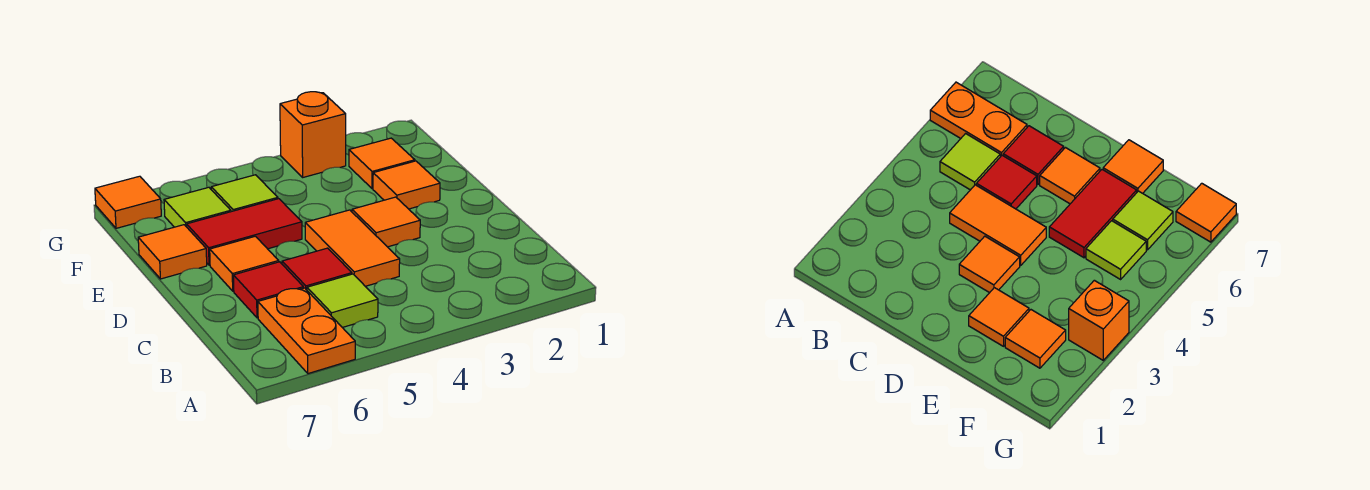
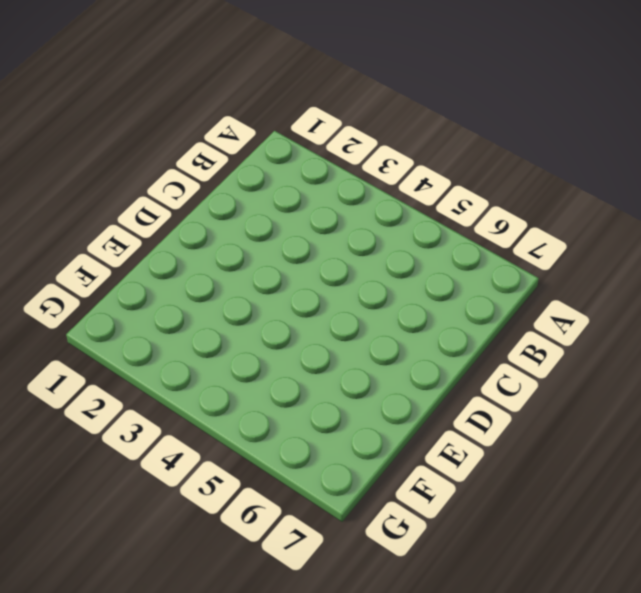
none -> orange plate A6:B6 level 1
none -> lime tile B5 level 1
none -> orange tile C4:D4 level 1

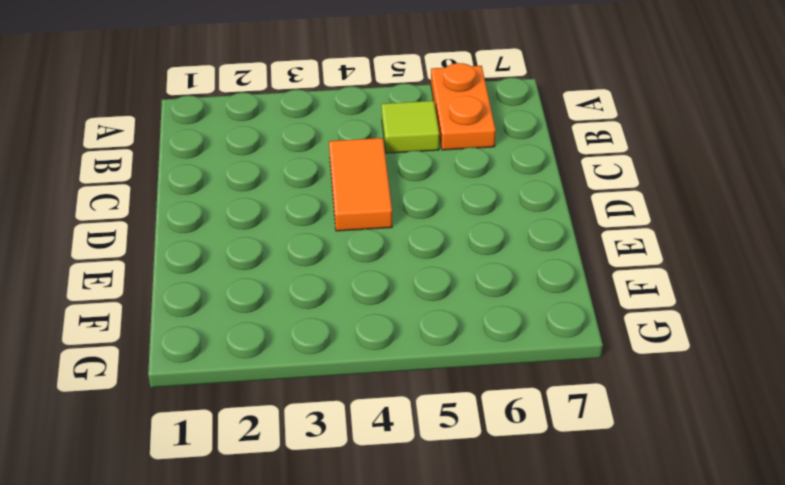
none -> red tile C5 level 1
none -> red tile C6 level 1
none -> orange tile D3 level 1

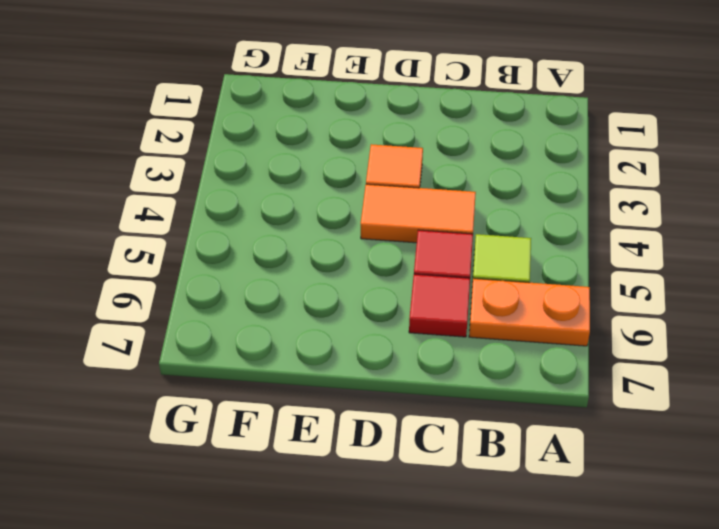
none -> orange tile D6 level 1
none -> orange tile E2 level 1
none -> red tile E5:E6 level 1

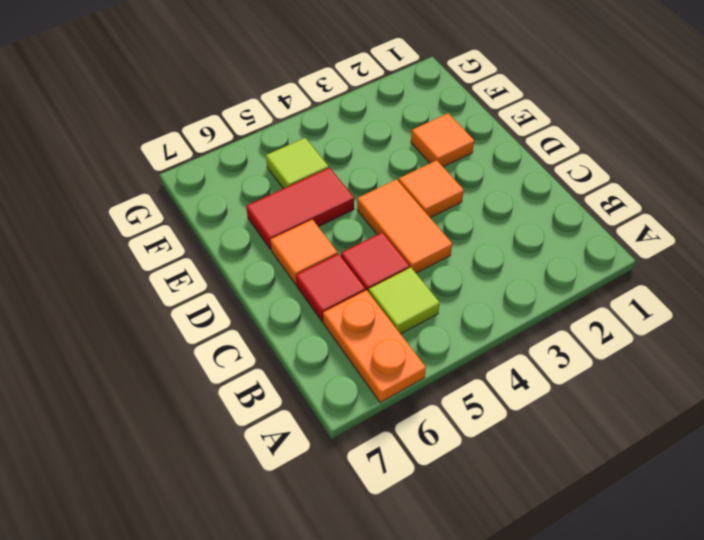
none -> orange tile E7 level 1
none -> orange tile F2 level 1
none -> lime tile F6 level 1

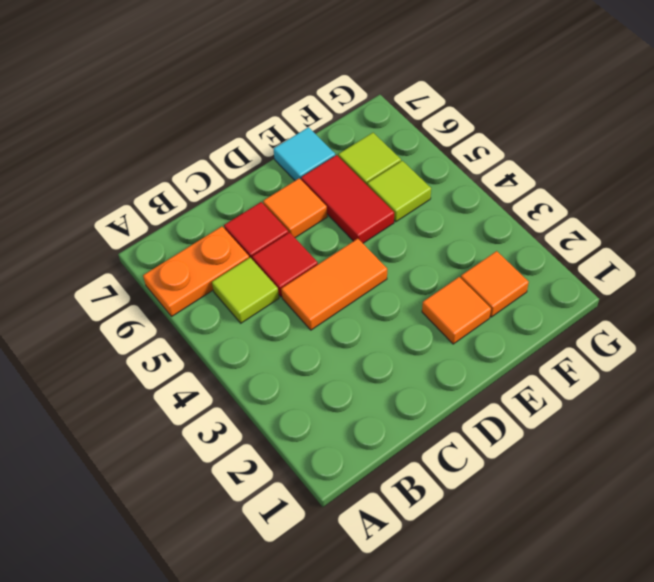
cyan tile E7 level 1 -> orange tile E7 level 1
none -> orange tile D3 level 1
none -> orange brick G3 level 1
none -> orange tile G7 level 1

